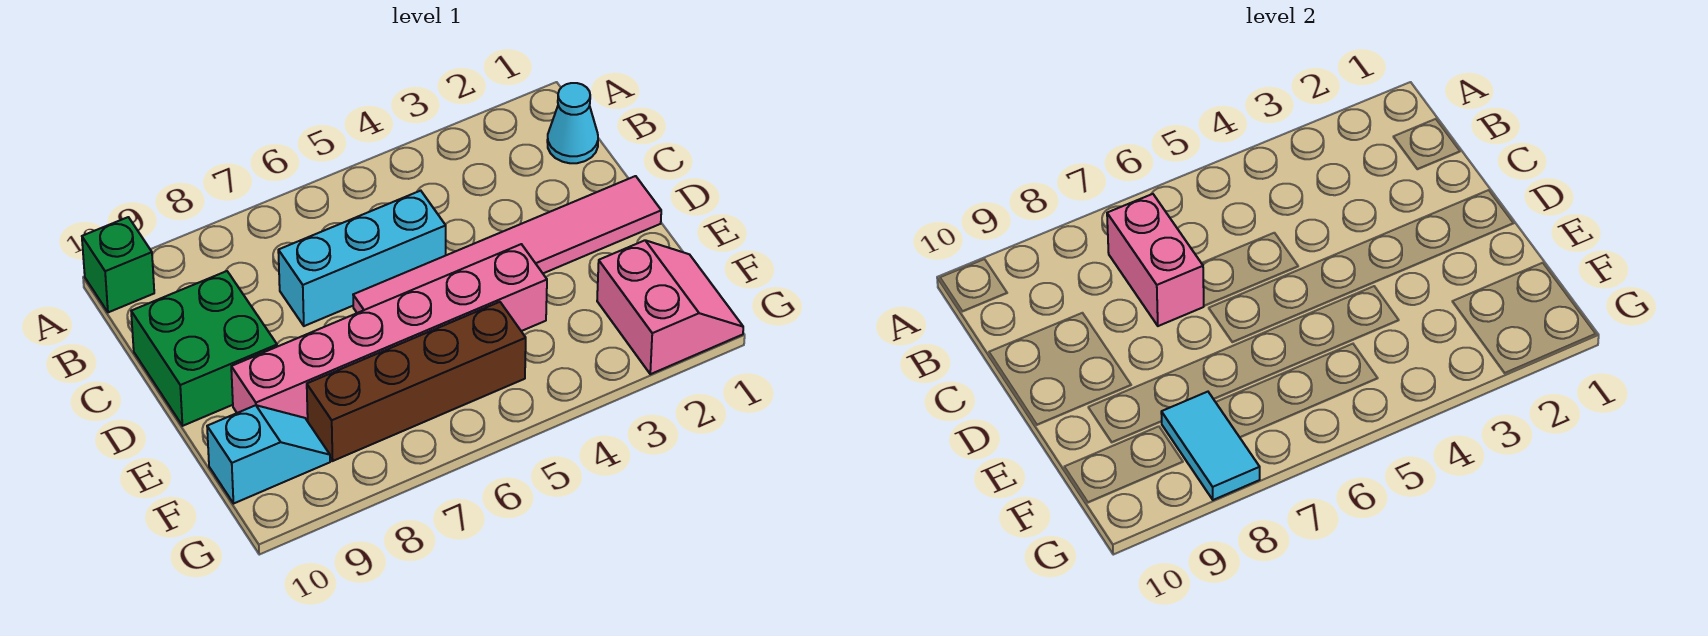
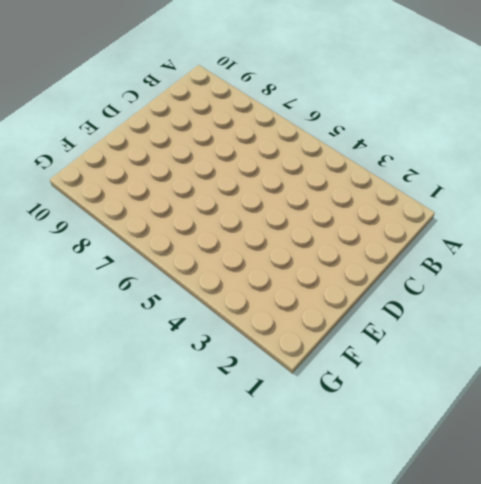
none -> green brick A10 level 1
none -> cyan cone B1 level 1

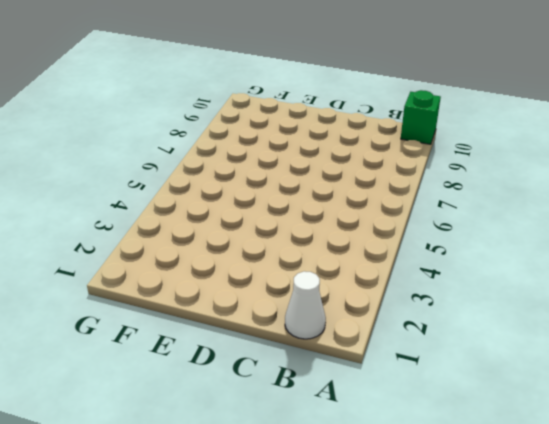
white cone B1 level 1 -> cyan cone B1 level 1
none -> cyan brick C5:C7 level 1
none -> green brick C9:D10 level 1

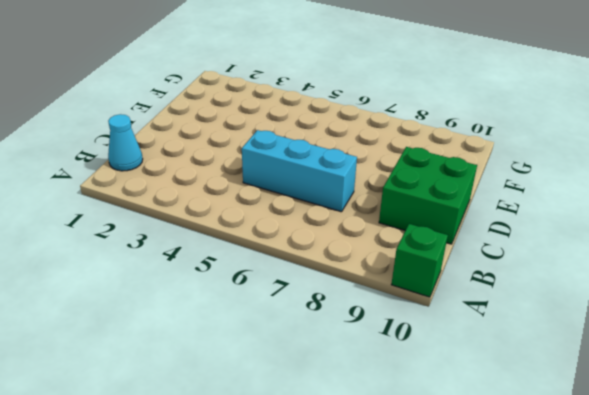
none -> pink tile D1:D6 level 1
none -> pink brick E4:E9 level 1

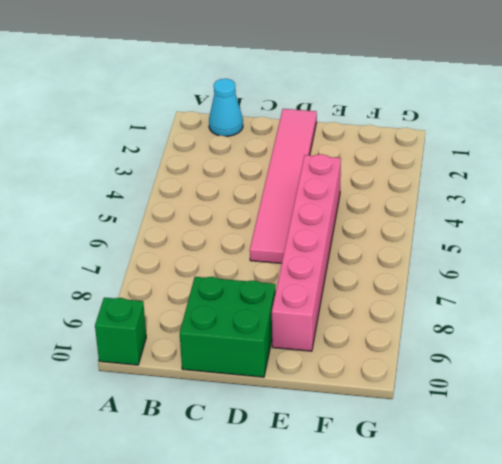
none -> cyan brick C5:C7 level 1
none -> pink slope F1:G2 level 1 top 2

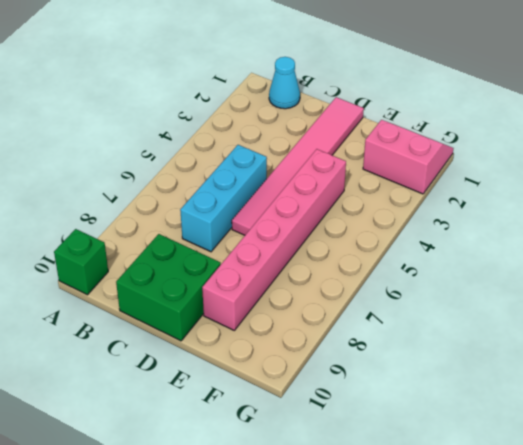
none -> brown brick F5:F8 level 1
none -> cyan slope F9:F10 level 1 top 10

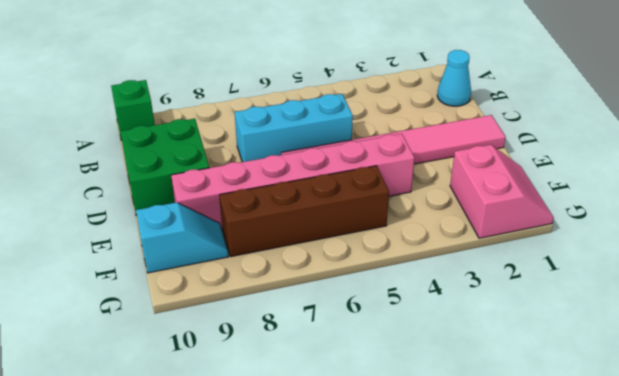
none -> pink brick B7:C7 level 2
none -> cyan tile F8:G8 level 2

